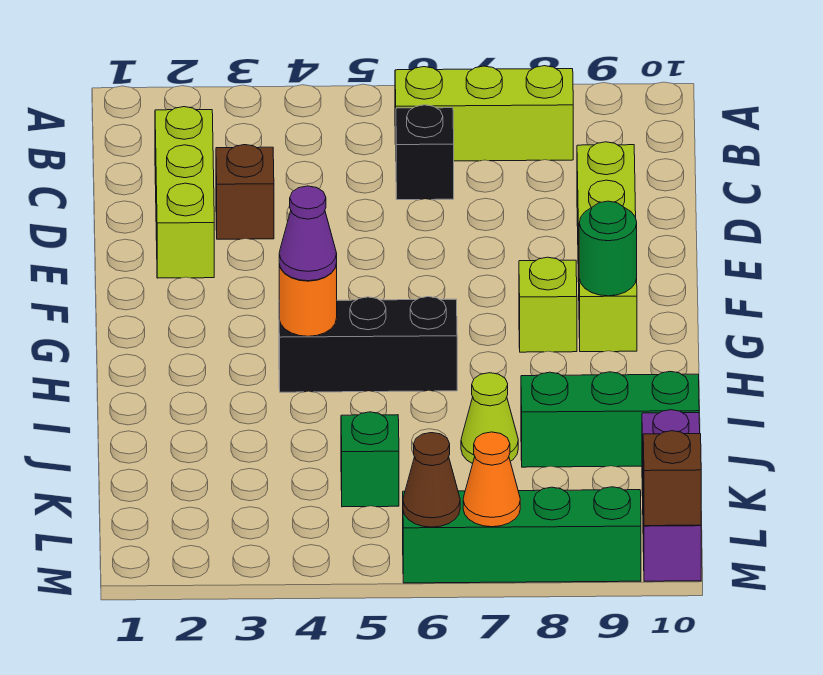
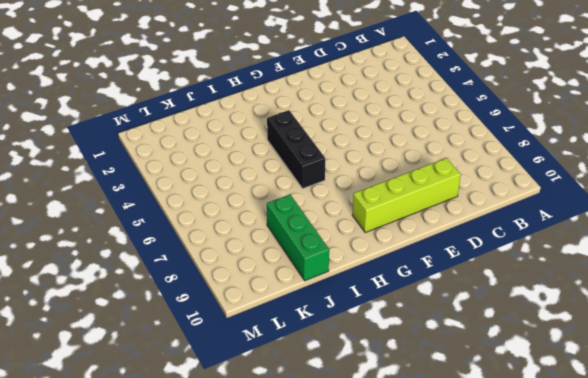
none -> lime brick B6:B8 level 1
none -> lime brick C2:E2 level 1
none -> black brick C6 level 1

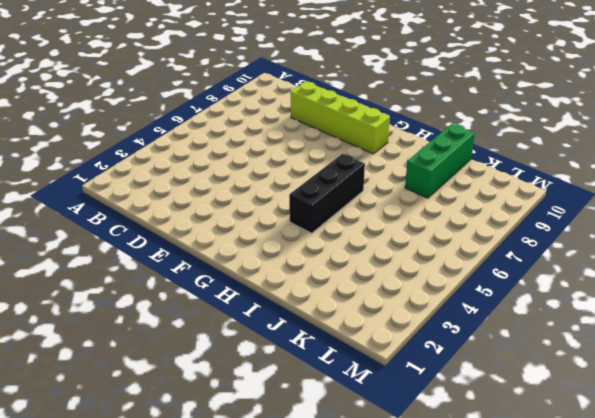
none -> lime brick B6:B8 level 1
none -> lime brick C2:E2 level 1
none -> black brick C6 level 1

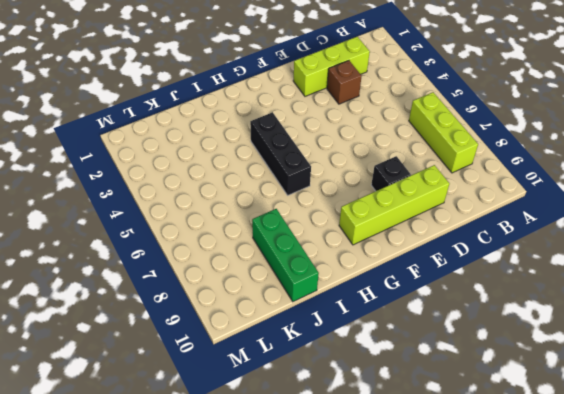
black brick E8 level 1 -> black brick C6 level 1
none -> lime brick G8 level 1
none -> lime cone J7 level 1
none -> green brick K5 level 1

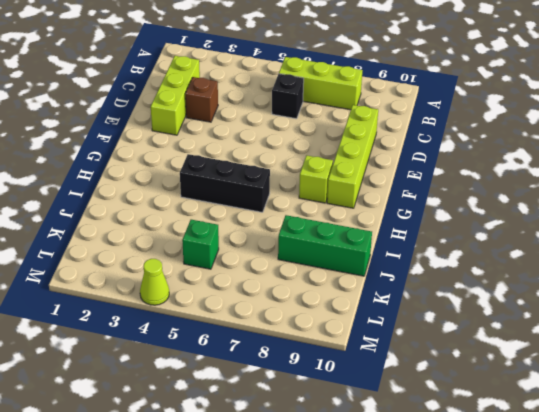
lime cone M4 level 1 -> lime cone J7 level 1
none -> purple brick K10:M10 level 1
none -> green brick M6:M9 level 1
none -> green round brick G9 level 2

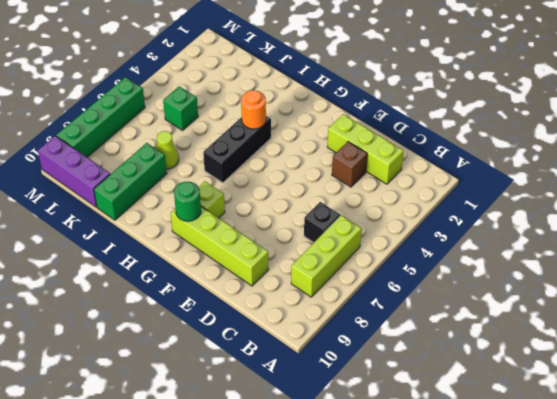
none -> brown cone M6 level 2
none -> orange cone M7 level 2
none -> brown brick M10 level 2

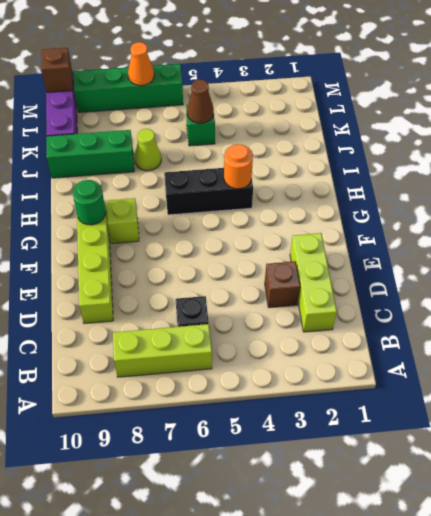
brown cone K5 level 2 -> brown cone M6 level 2
none -> purple cone H4 level 3

